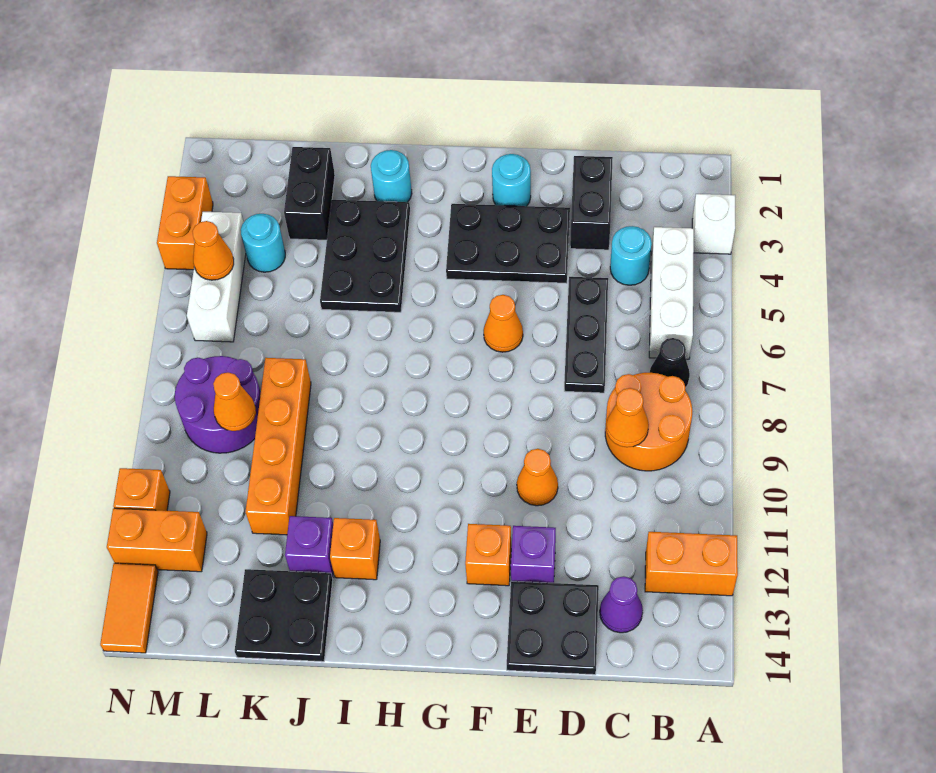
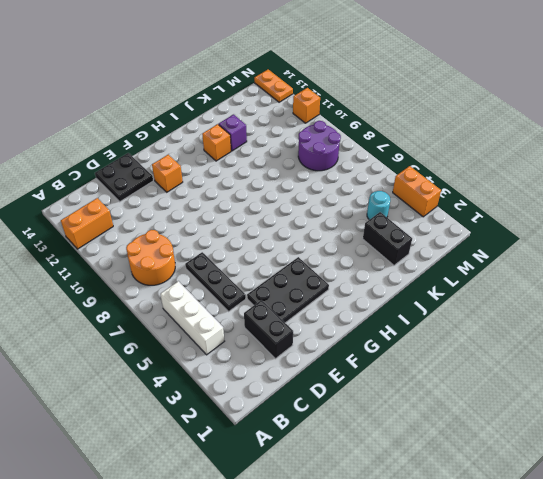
orange plate N13:N14 level 1 -> orange tile N13:N14 level 1
none -> white brick A3 level 1
none -> black cone B7 level 1
none -> cyan round brick C4 level 1
none -> purple cone C13 level 1

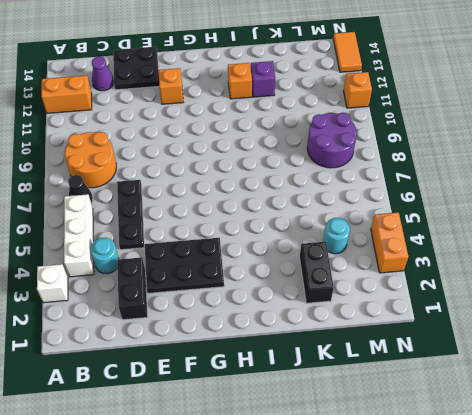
none -> orange cone E10 level 1
none -> purple brick E12 level 1
none -> cyan round brick F2 level 1
none -> orange cone F6 level 1

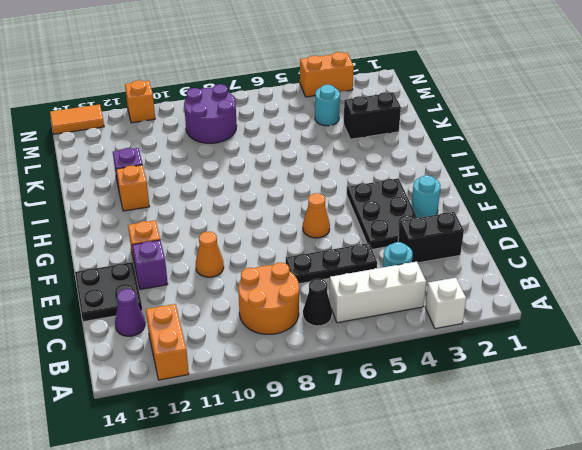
none -> cyan round brick I2 level 1
none -> black plate I3:J5 level 1
none -> black plate J13:K14 level 1
none -> orange brick K8:K11 level 1

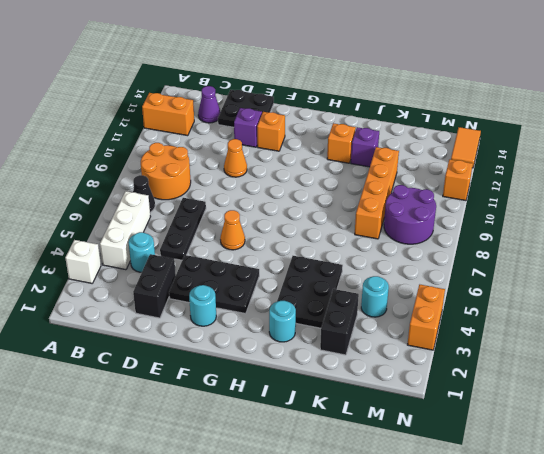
none -> black plate J13:K14 level 1
none -> white brick M4:M6 level 1
none -> orange brick M12:N12 level 1
none -> orange cone C9 level 2

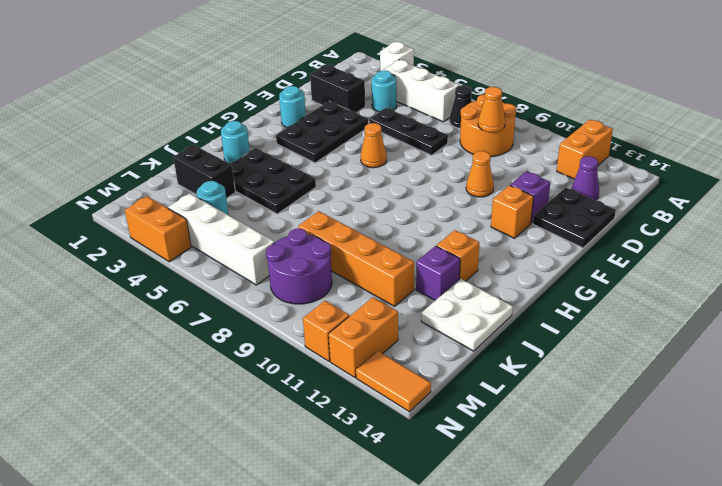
white plate J13:K14 level 1 -> black plate J13:K14 level 1
white brick M4:M7 level 1 -> white brick M4:M6 level 1
none -> orange cone L9 level 2
none -> orange cone M5 level 2

